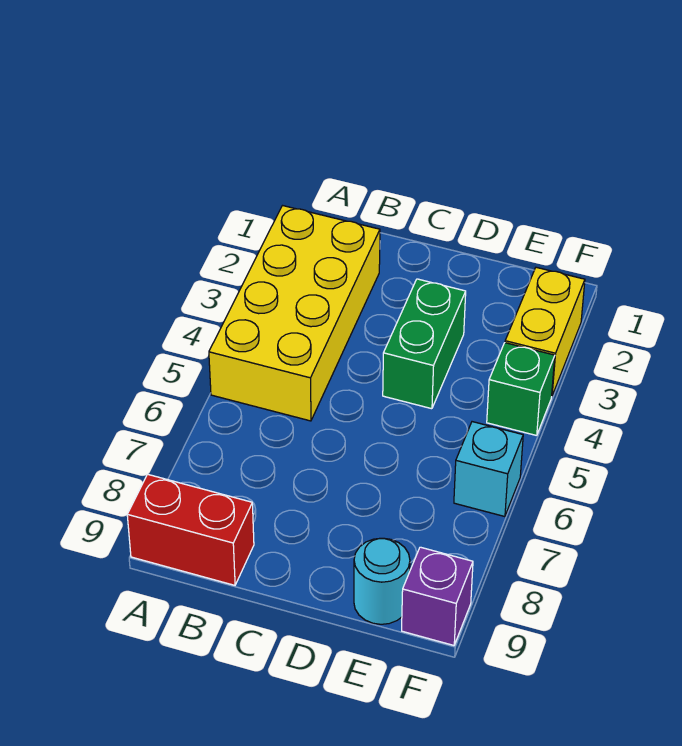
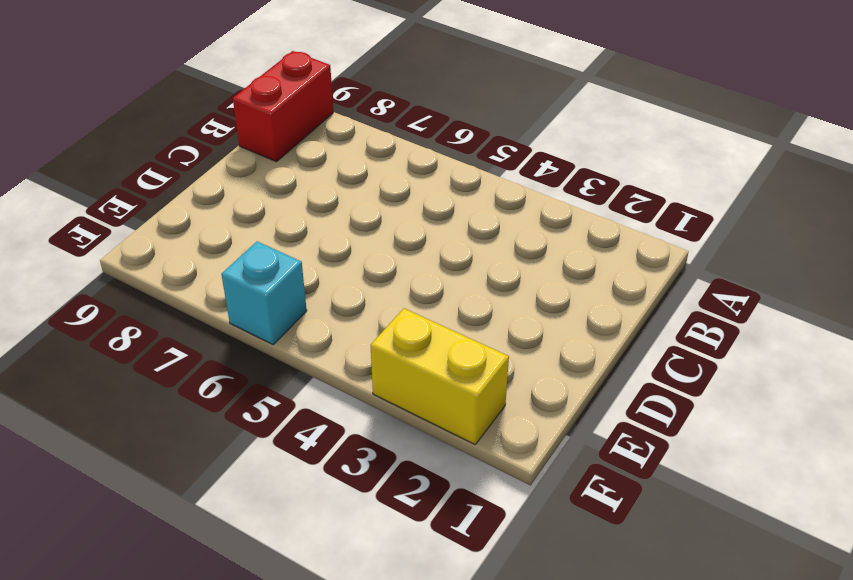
none -> yellow brick A2:B5 level 1
none -> green brick D3:D4 level 1

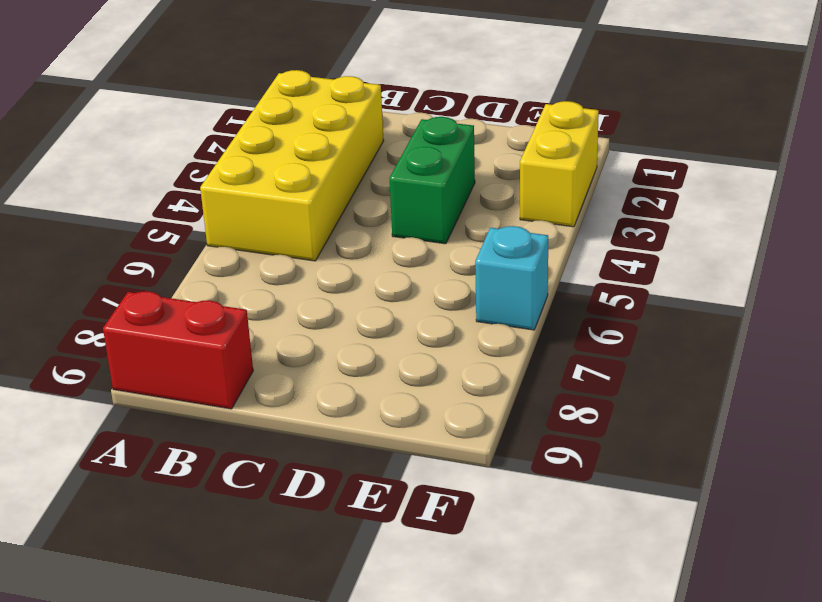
none -> cyan round brick E9 level 1
none -> green brick F4 level 1

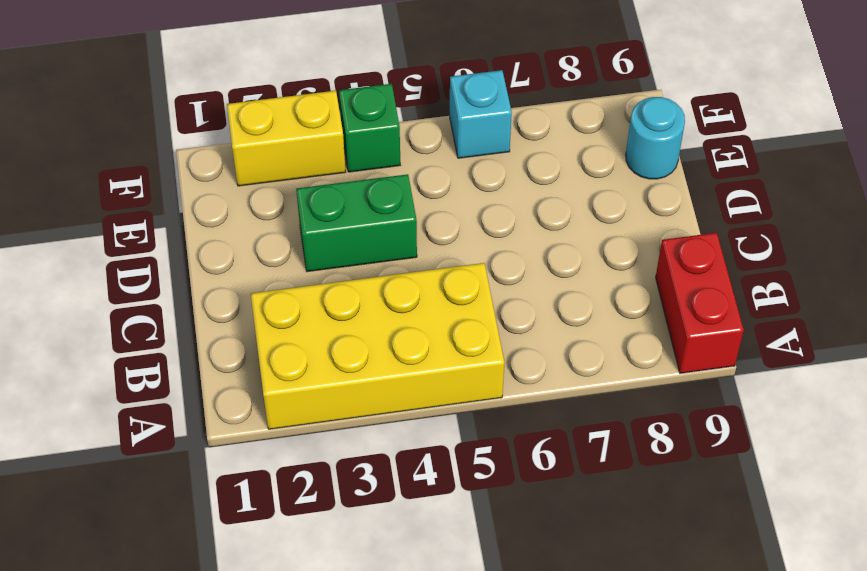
none -> purple brick F9 level 1

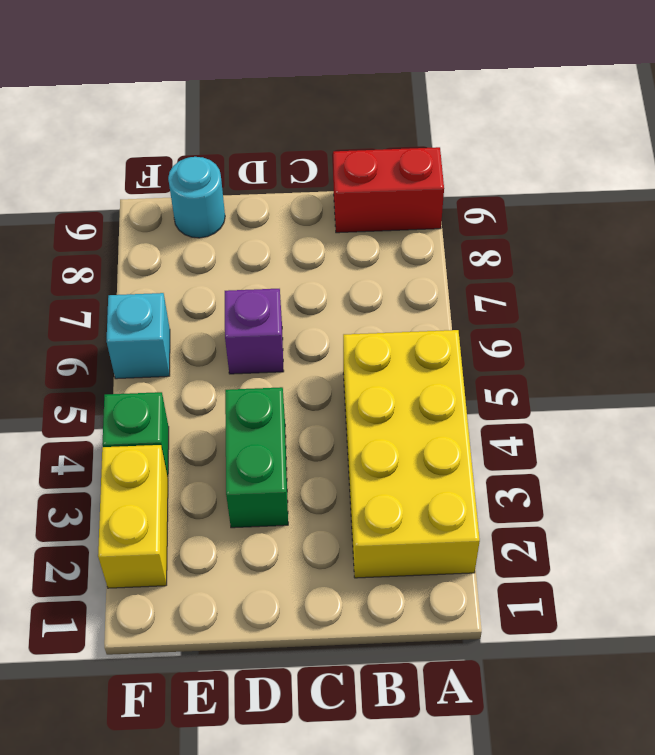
purple brick D6 level 1 -> purple brick F9 level 1

